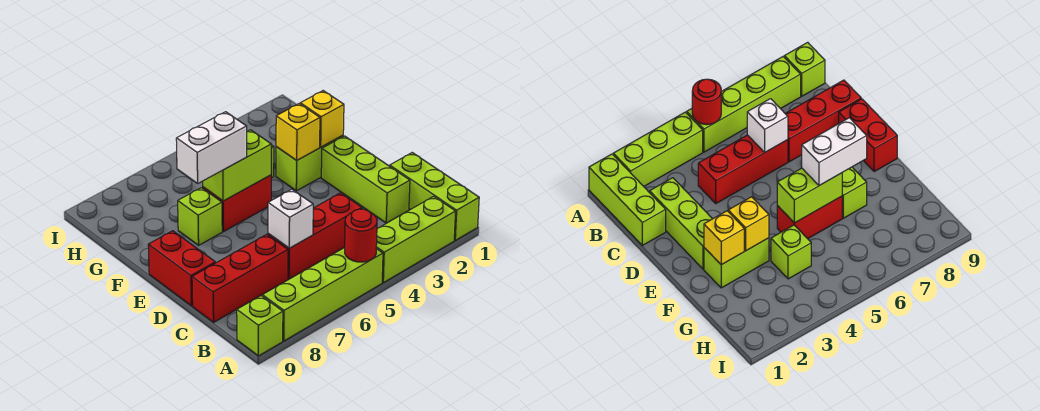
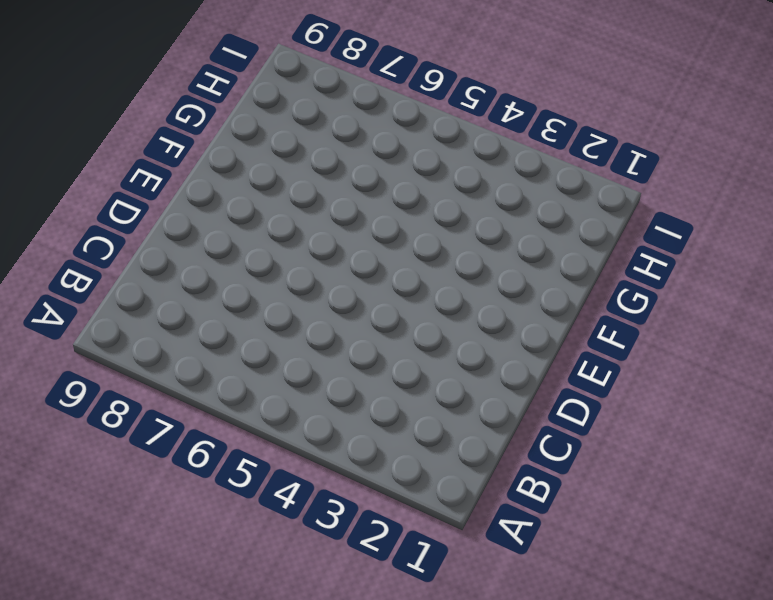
none -> lime brick A1:C1 level 1
none -> lime brick A2:A4 level 1
none -> lime brick A5:A8 level 1

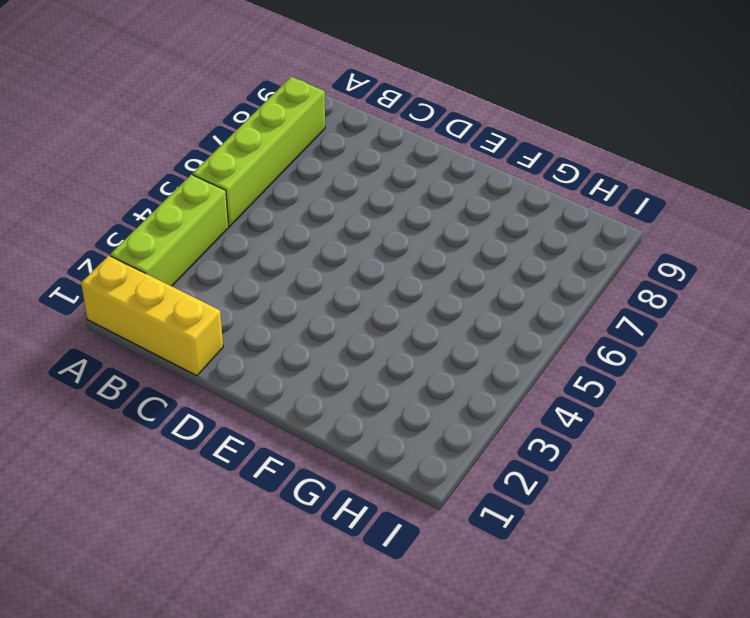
yellow brick A1:C1 level 1 -> lime brick A1:C1 level 1
none -> lime brick A9 level 1
none -> lime brick C2:E2 level 1
none -> red brick C4:C6 level 1

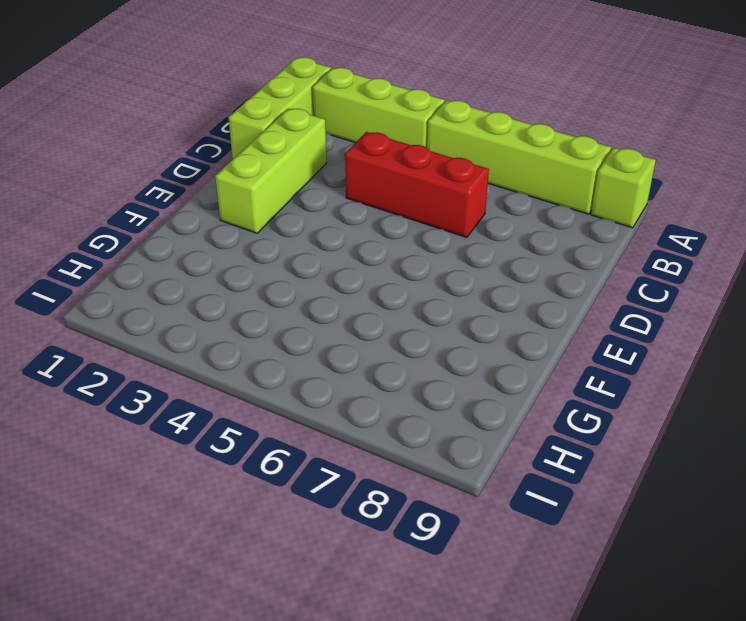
none -> red brick C7:C9 level 1
none -> red brick D9:E9 level 1
none -> lime brick F2:F3 level 1

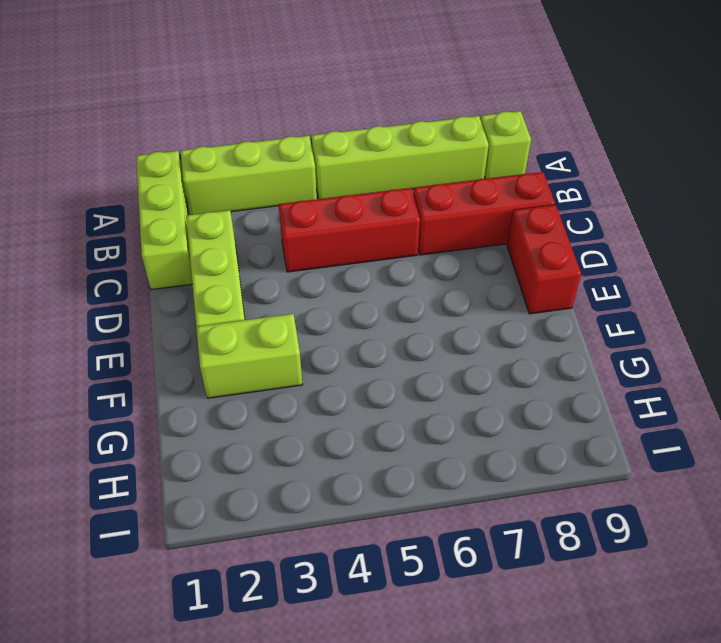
none -> red brick F5:F6 level 1
none -> lime brick F7 level 1
none -> lime brick G4 level 1

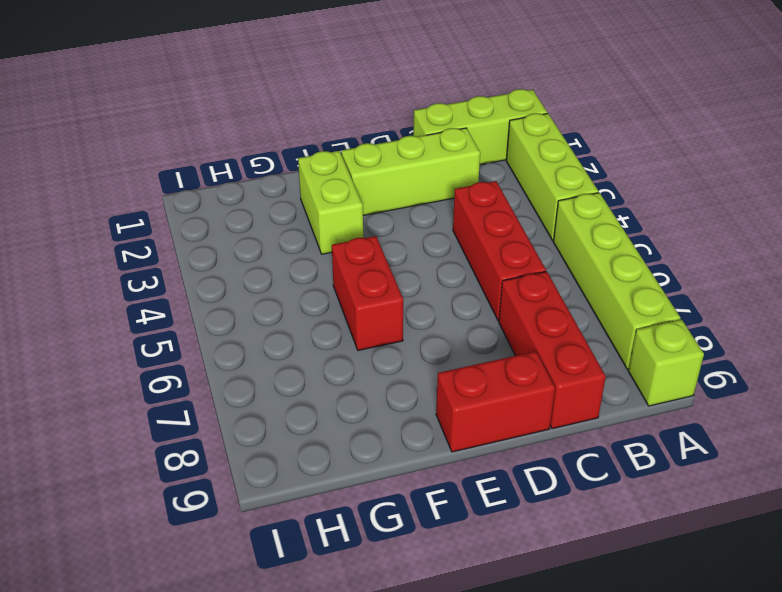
none -> lime brick F7 level 1
none -> lime brick G4 level 1
none -> red round brick A5 level 2

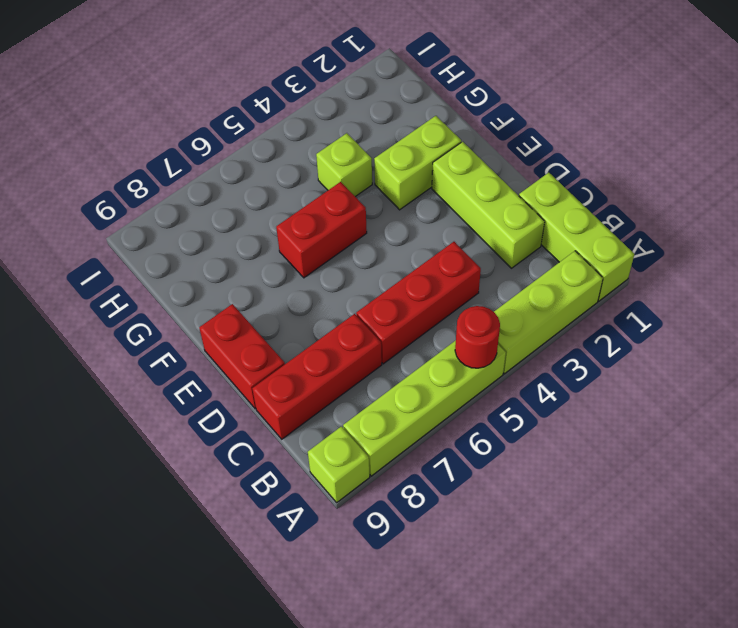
none -> lime brick F7 level 1
none -> white brick C6 level 2
none -> yellow brick F2 level 2

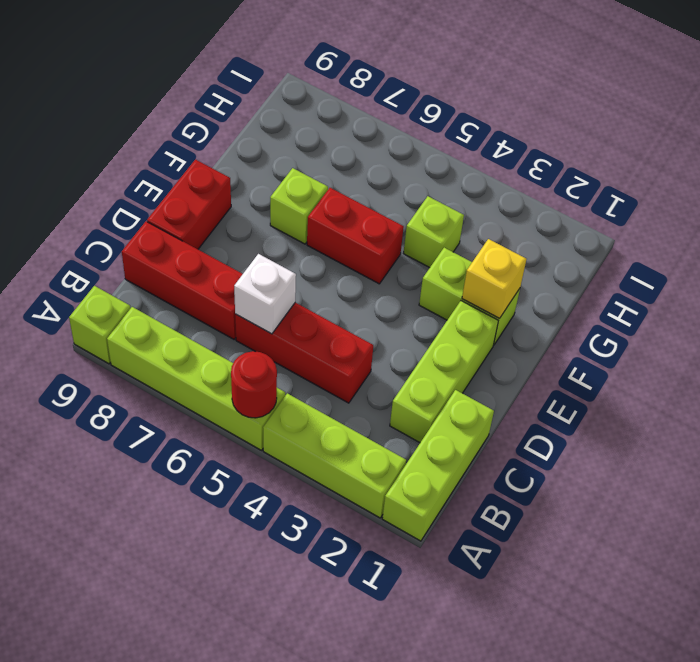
none -> yellow brick F3 level 2
none -> lime brick F5:F6 level 2
none -> white brick F6:F7 level 3

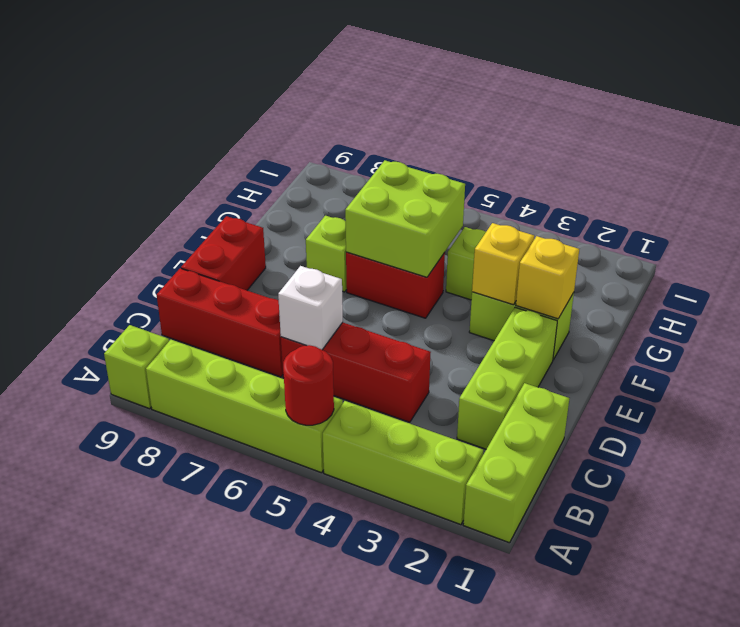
lime brick F5:G6 level 2 -> lime brick F5:F6 level 2
none -> white brick F6:F7 level 3

